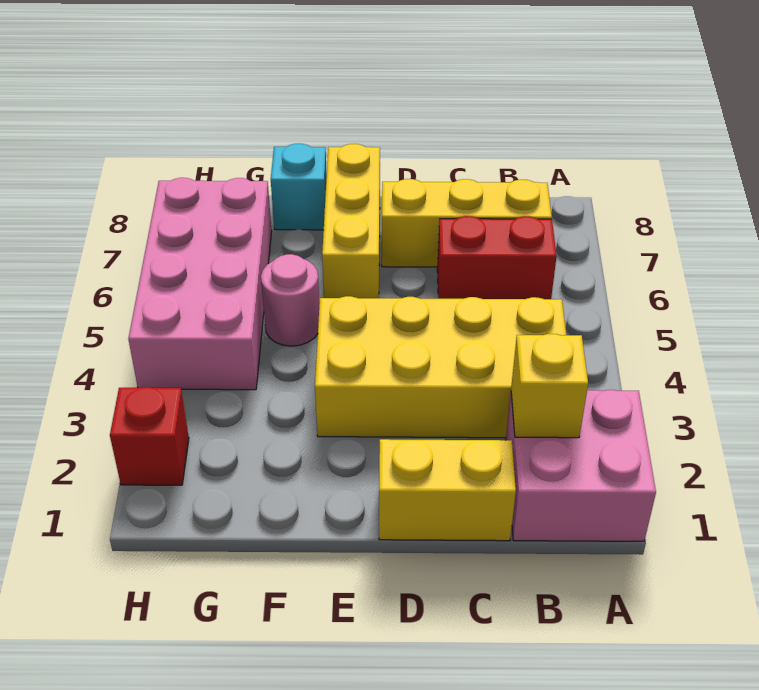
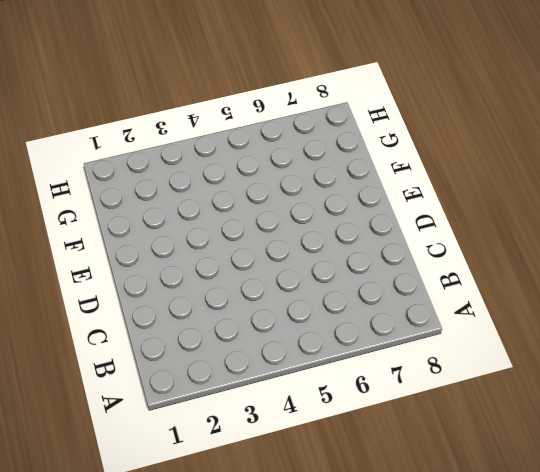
none -> pink brick A1:B2 level 1
none -> yellow brick B3:E4 level 1

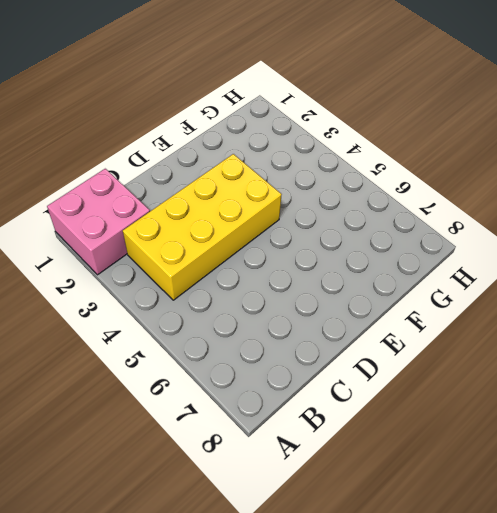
none -> red brick B6:C6 level 1
none -> yellow brick B7:D7 level 1

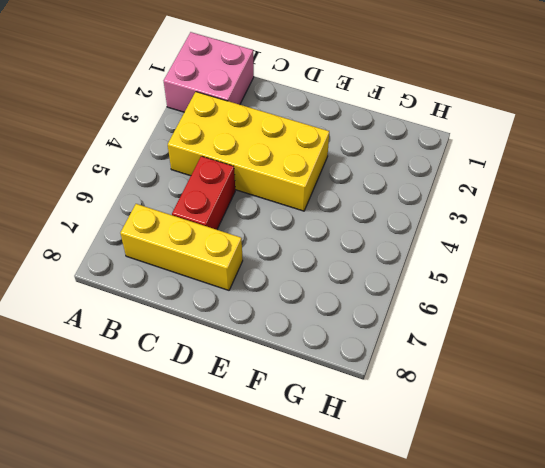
red brick C5:C6 level 1 -> red brick B6:C6 level 1
none -> yellow brick C1:D1 level 1
none -> yellow brick E6:E8 level 1

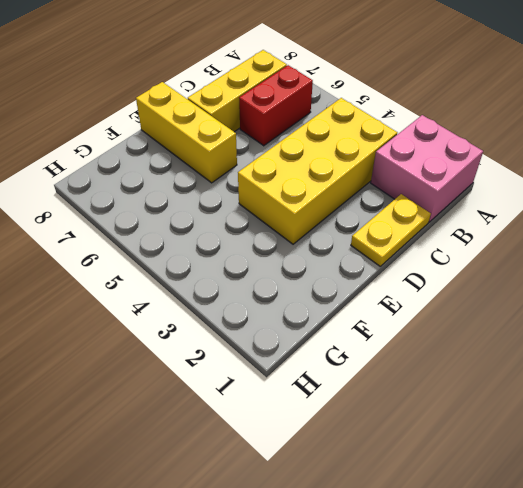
yellow plate C1:D1 level 1 -> yellow brick C1:D1 level 1
none -> pink round brick F5 level 1
none -> cyan brick F8 level 1

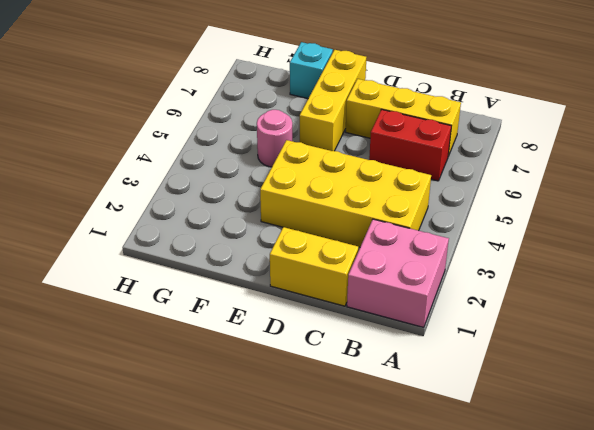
none -> pink brick G4:H7 level 1
none -> red brick H2 level 1

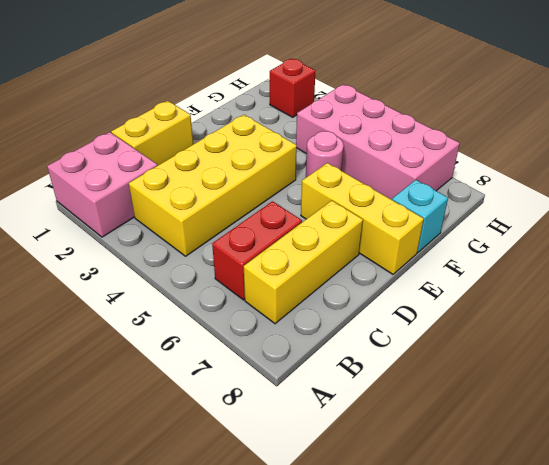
none -> yellow brick B2 level 2

